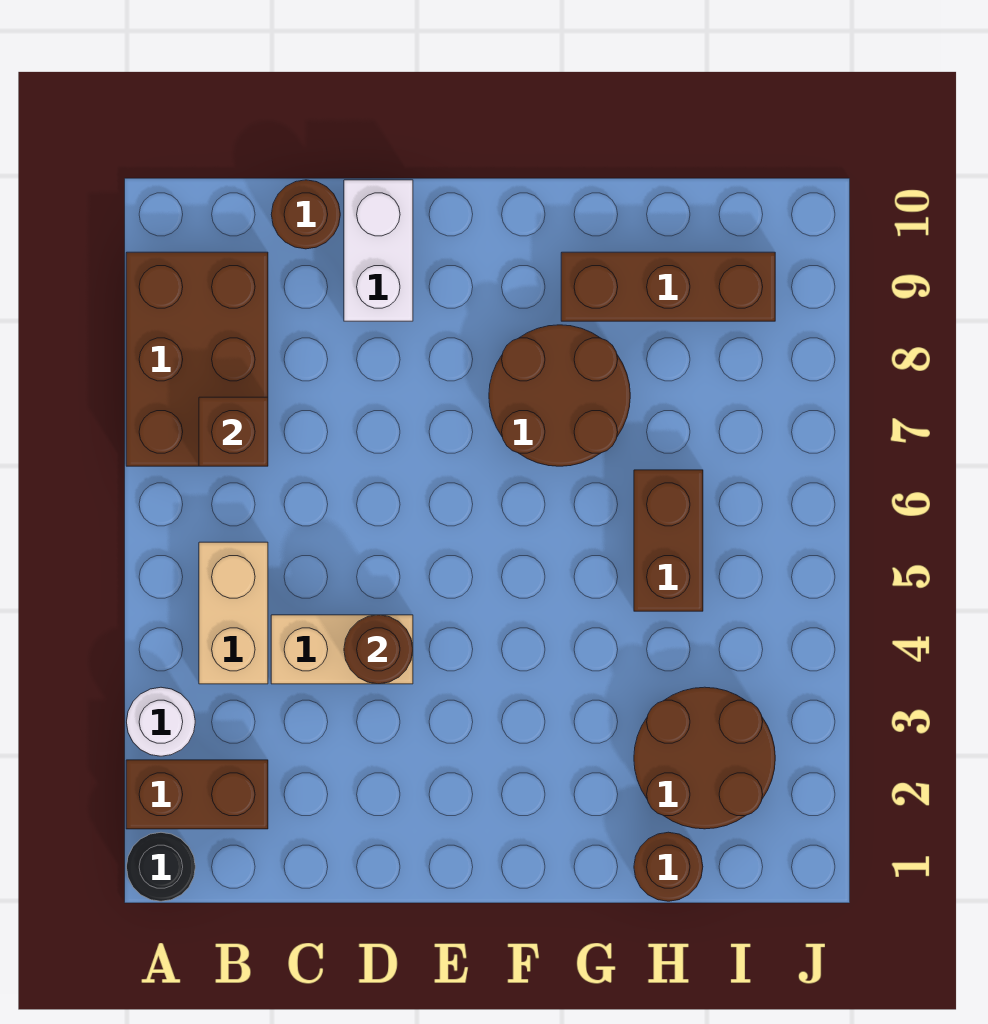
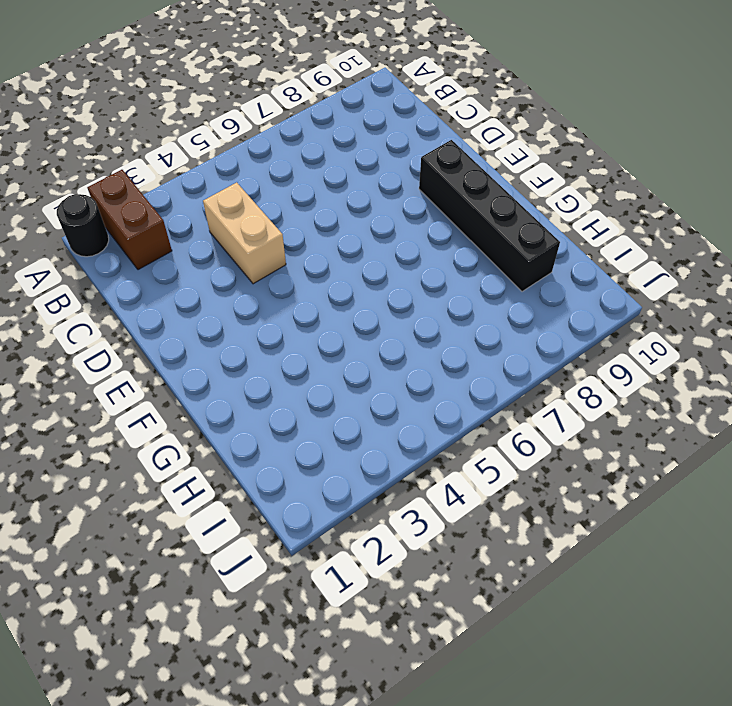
black brick E9:H9 level 1 -> brown brick G9:I9 level 1
none -> white round brick A3 level 1
none -> brown brick A7:B9 level 1
none -> tan brick B4:B5 level 1

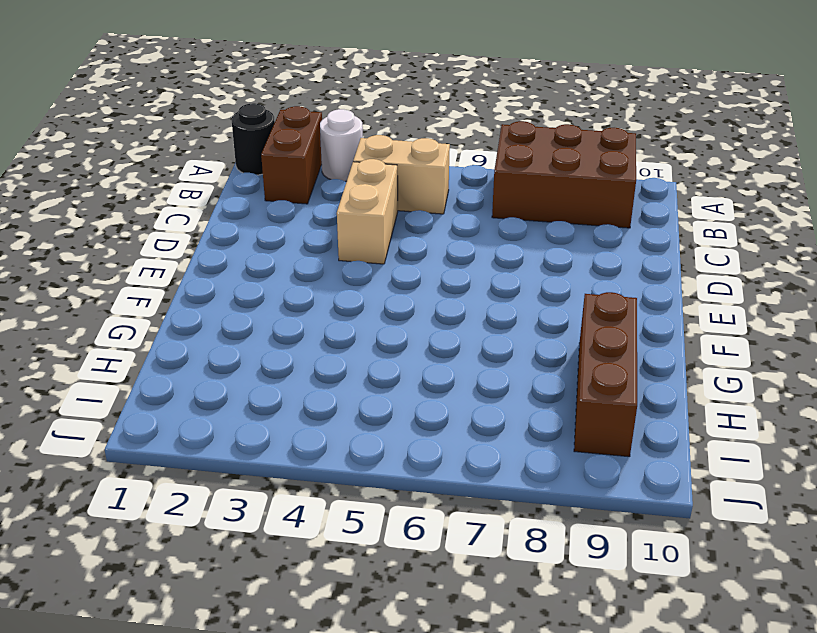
none -> brown round brick C10 level 1
none -> white brick D9:D10 level 1
none -> brown round brick F7:G8 level 1

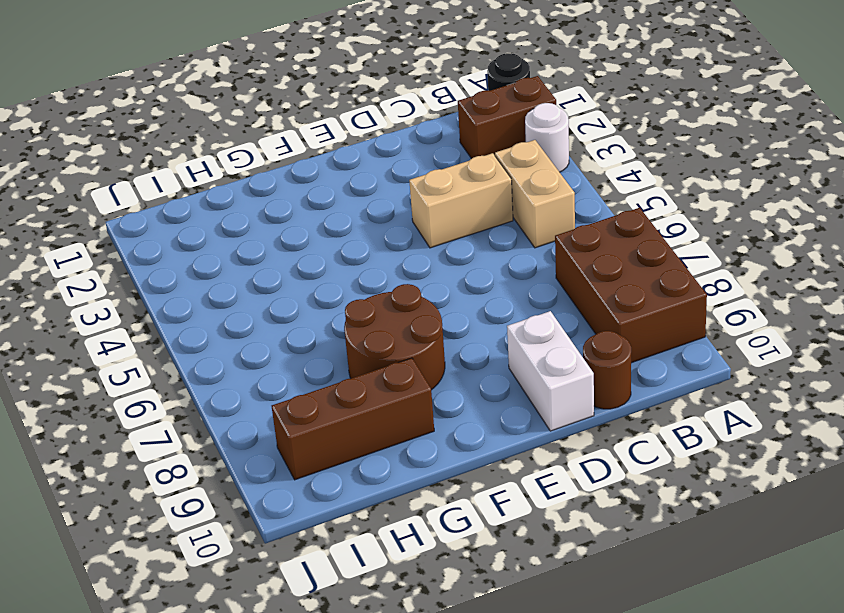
none -> brown round brick H1 level 1
none -> brown round brick H2:I3 level 1
none -> brown brick H5:H6 level 1

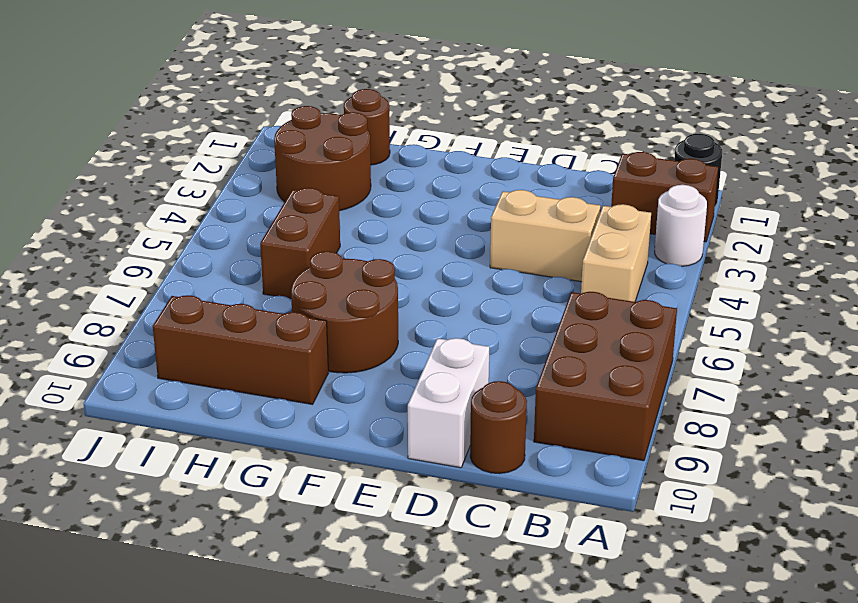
none -> brown brick B7 level 2
none -> brown round brick D4 level 2

